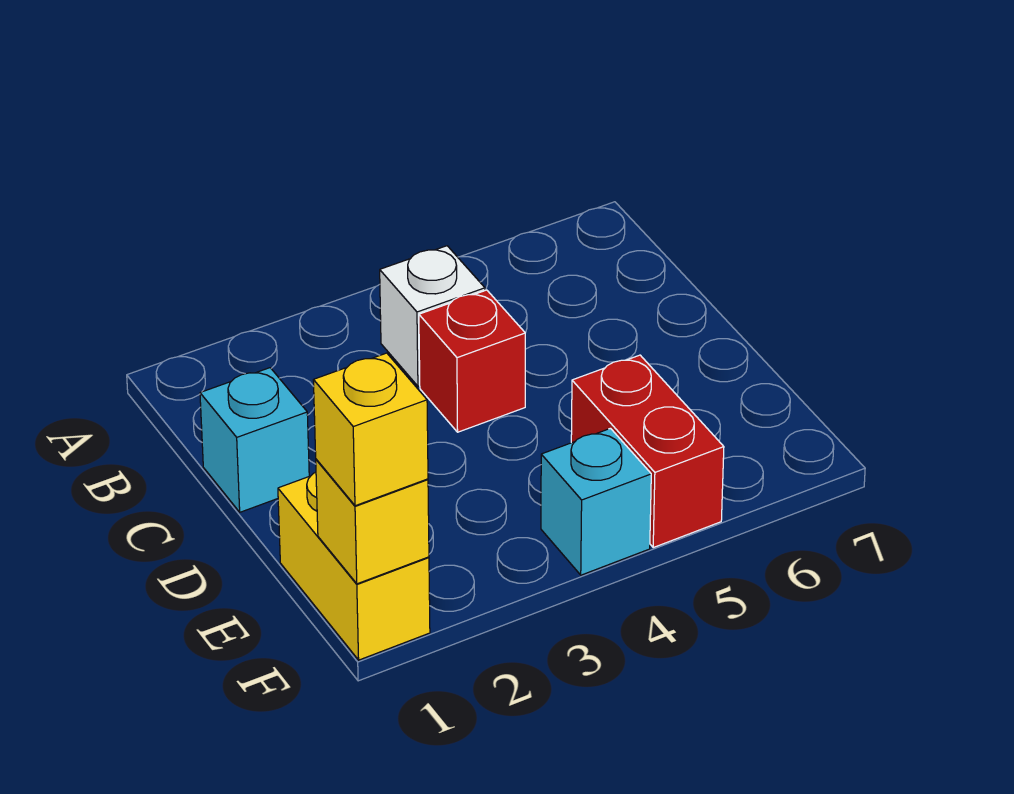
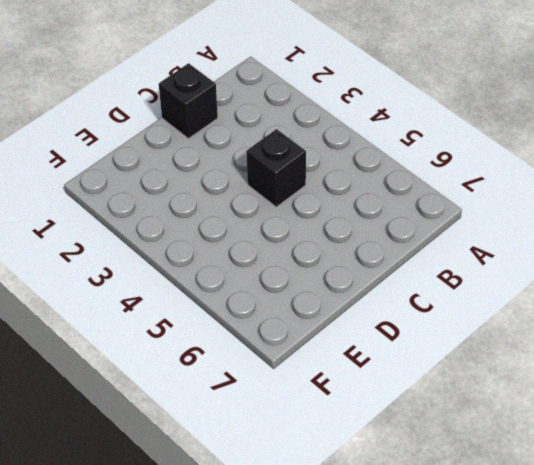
black brick C1 level 1 -> cyan brick C1 level 1
black brick C4 level 1 -> red brick C4 level 1
none -> white brick B4 level 1
none -> yellow brick E1:F1 level 1

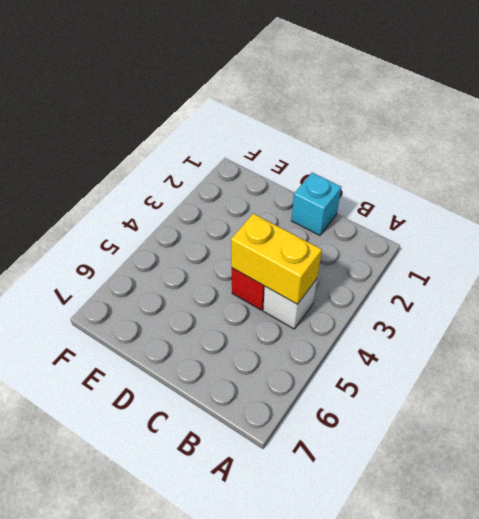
yellow brick B4:C4 level 2 -> yellow brick E1:F1 level 1
none -> red brick E5:F5 level 1
none -> cyan brick F4 level 1

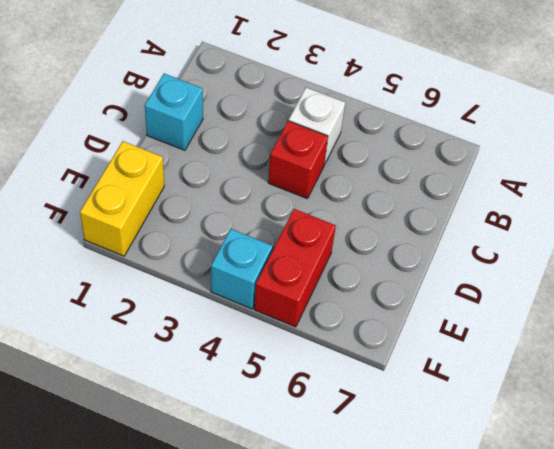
none -> yellow brick F1 level 2
none -> yellow brick F1 level 3

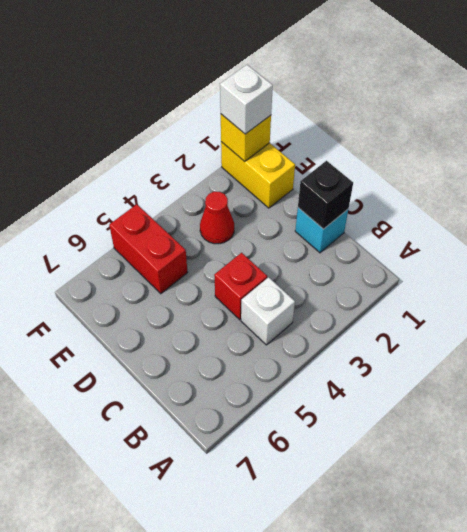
black brick C1 level 2 -> none
red cone E3 level 1 -> none
white brick F1 level 3 -> yellow brick F1 level 3
none -> cyan brick F4 level 1

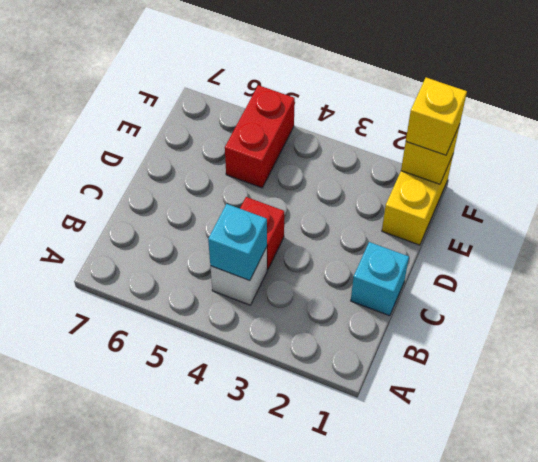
cyan brick B4 level 2 -> cyan brick F4 level 1

